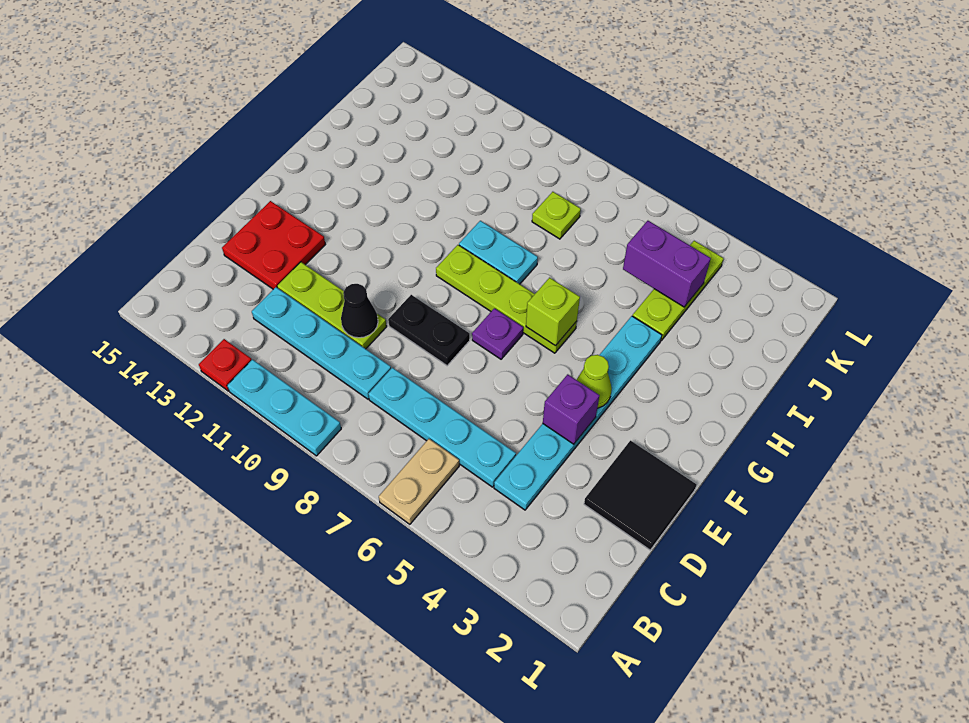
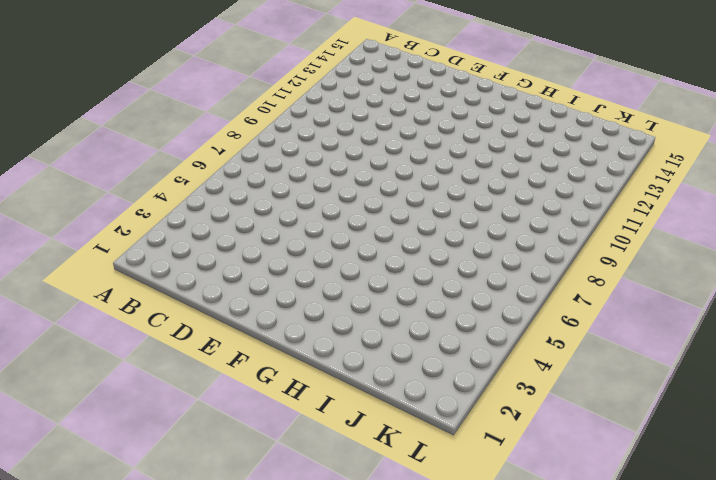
none -> tan plate A6:B6 level 1
none -> cyan plate A9:A11 level 1
none -> red plate A12 level 1

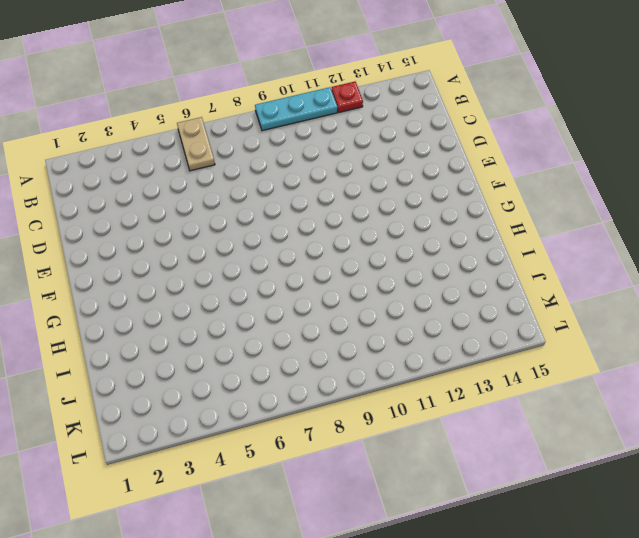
none -> cyan plate C4:H4 level 1
none -> cyan plate C5:C8 level 1
none -> cyan plate C9:C12 level 1

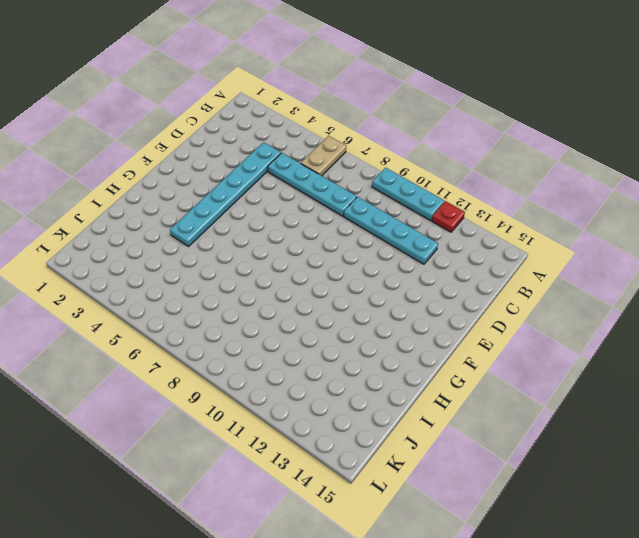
none -> black tile D1:E2 level 1
none -> lime plate D10:D12 level 1
none -> red plate D13:E14 level 1

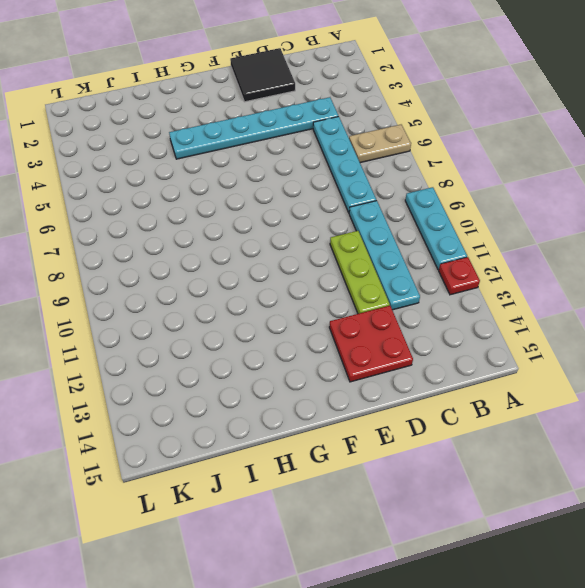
none -> black plate E8:E9 level 1
none -> purple plate F7 level 1
none -> lime plate G6:G9 level 1

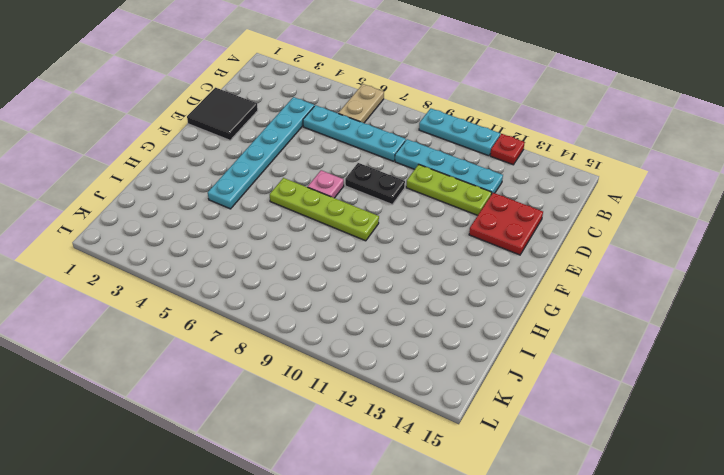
pink plate F7 level 1 -> purple plate F7 level 1
none -> cyan plate H8:H9 level 1
none -> lime plate I4:K4 level 1
none -> lime plate J8 level 1

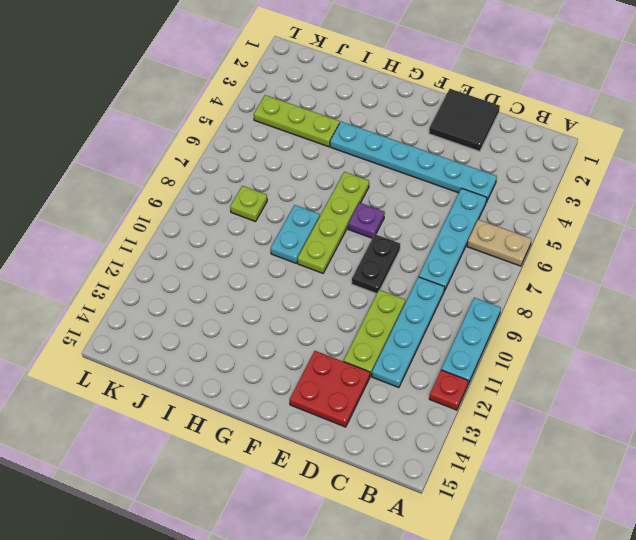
none -> black cone D10 level 2
none -> purple brick E4 level 2
none -> lime cone F4 level 2

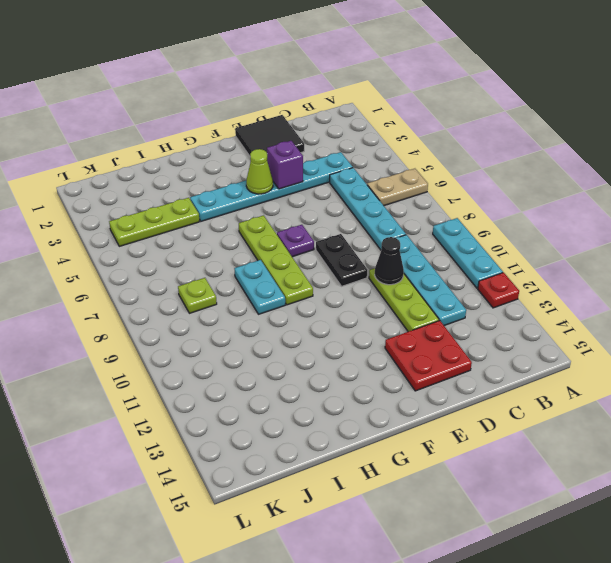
none -> lime brick G6 level 2
none -> purple brick J4:J5 level 2

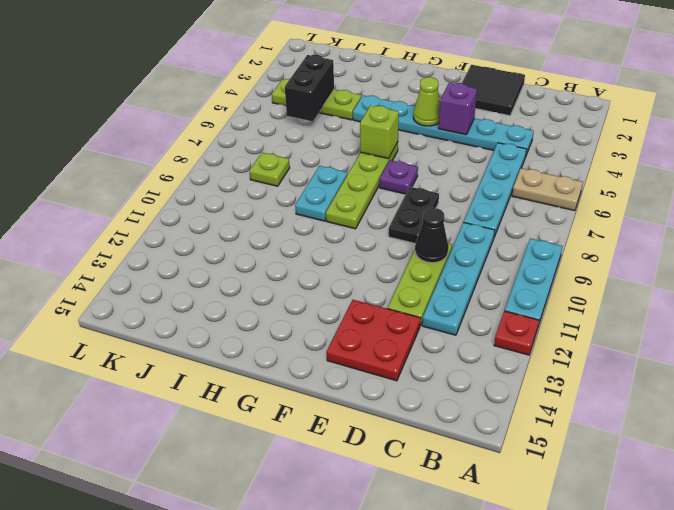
black brick J4:J5 level 2 -> purple brick J4:J5 level 2

